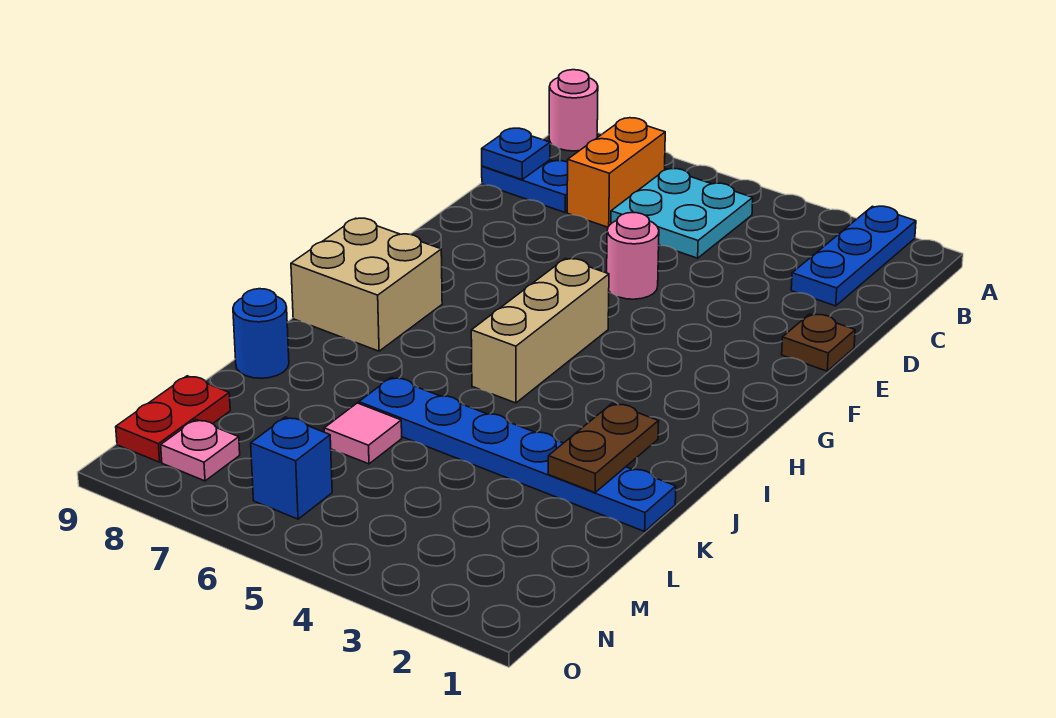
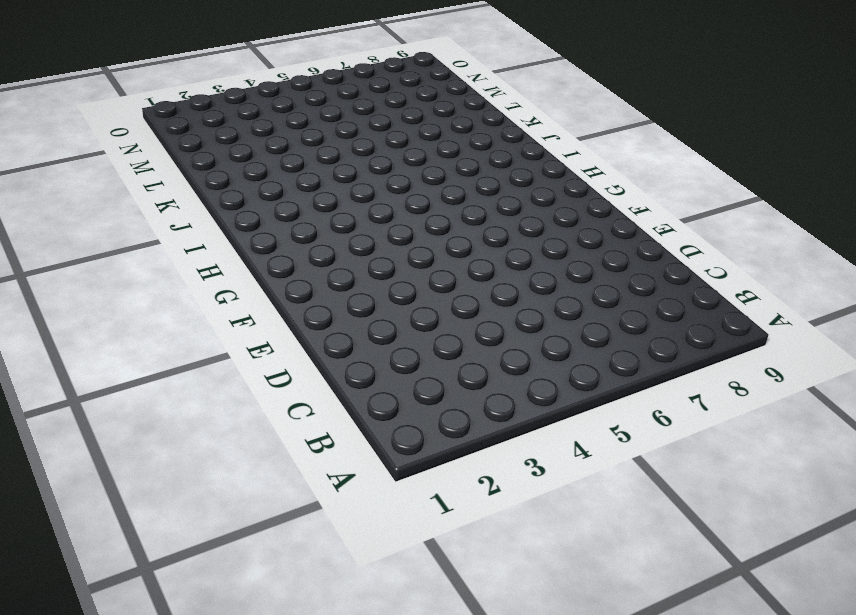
none -> blue plate A2:C2 level 1
none -> pink round brick A9 level 1
none -> cyan plate B5:C6 level 1

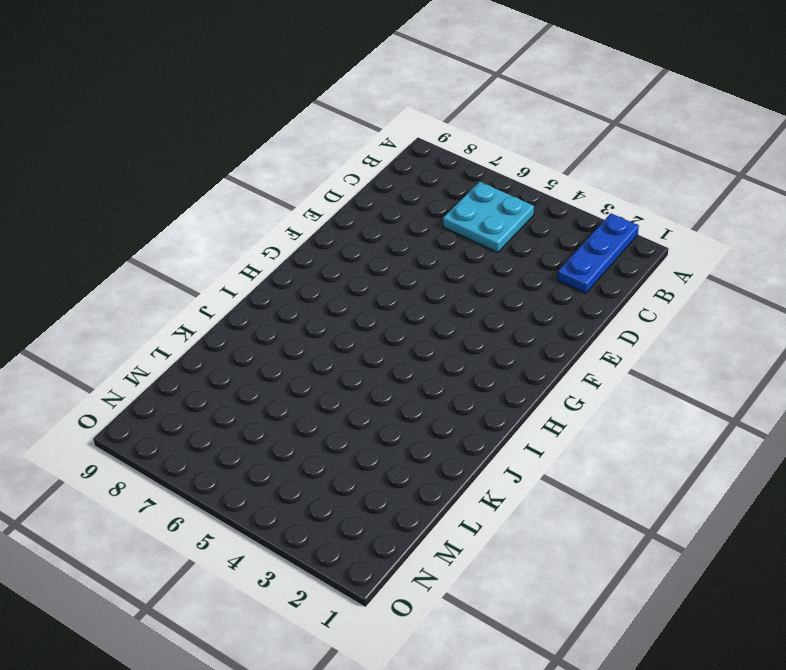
none -> pink round brick A9 level 1
none -> orange brick B7:C7 level 1
none -> blue plate C8:C9 level 1

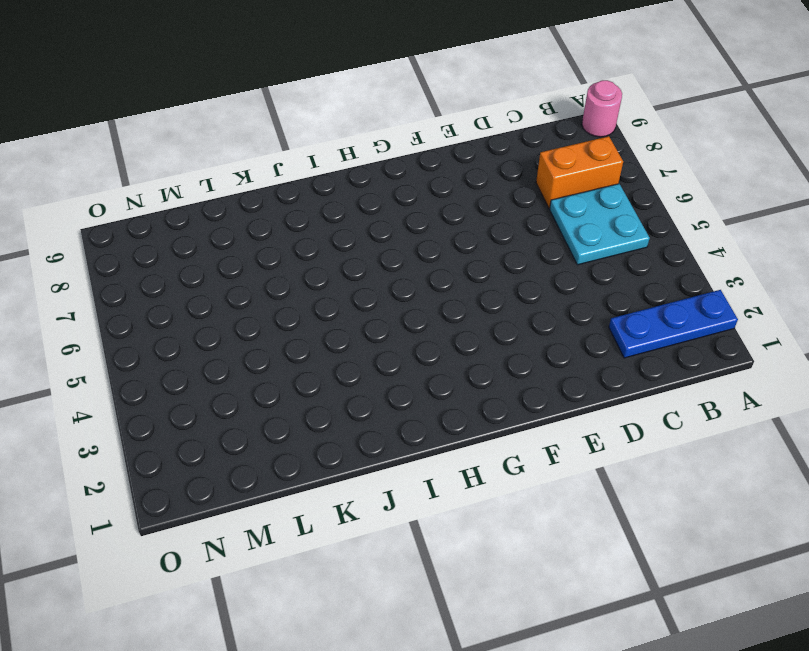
none -> blue plate C8:C9 level 1
none -> brown plate E1 level 1
none -> pink round brick E5 level 1

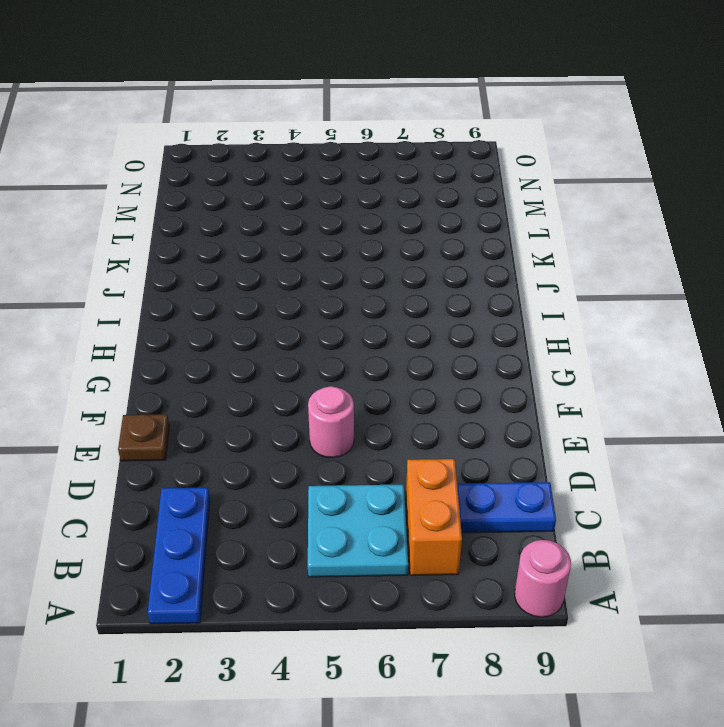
none -> tan brick G5:I5 level 1
none -> tan brick H8:I9 level 1
none -> blue plate K1:K6 level 1

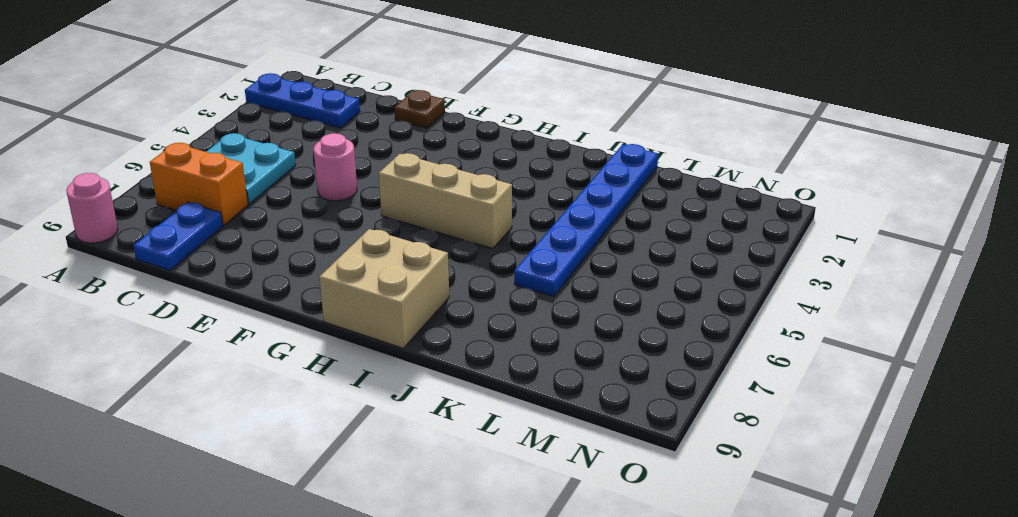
none -> blue round brick K9 level 1
none -> pink tile L6 level 1
none -> red plate M9:N9 level 1

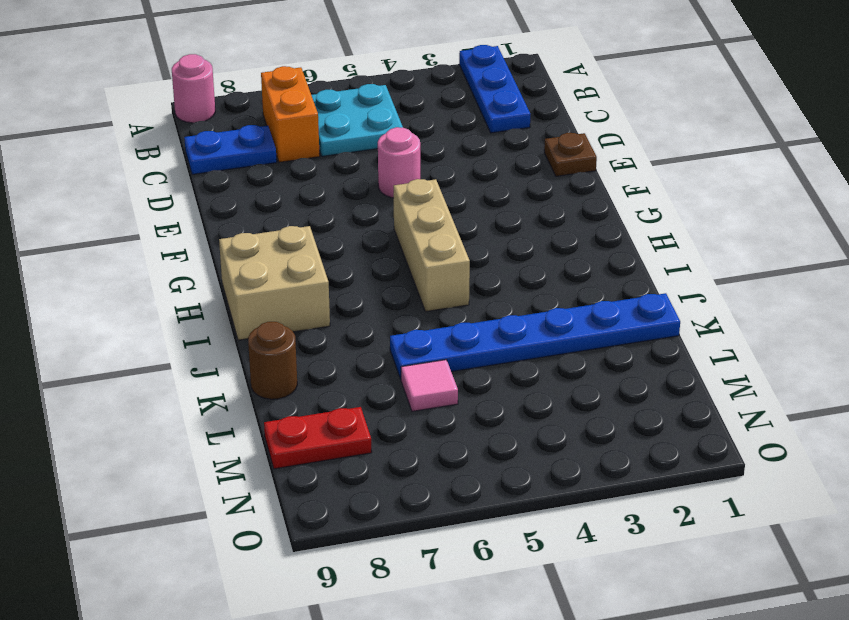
brown round brick K9 level 1 -> blue round brick K9 level 1
red plate M8:M9 level 1 -> red plate M9:N9 level 1
none -> blue brick N6 level 1
none -> pink plate N8 level 1
none -> blue plate C9 level 2

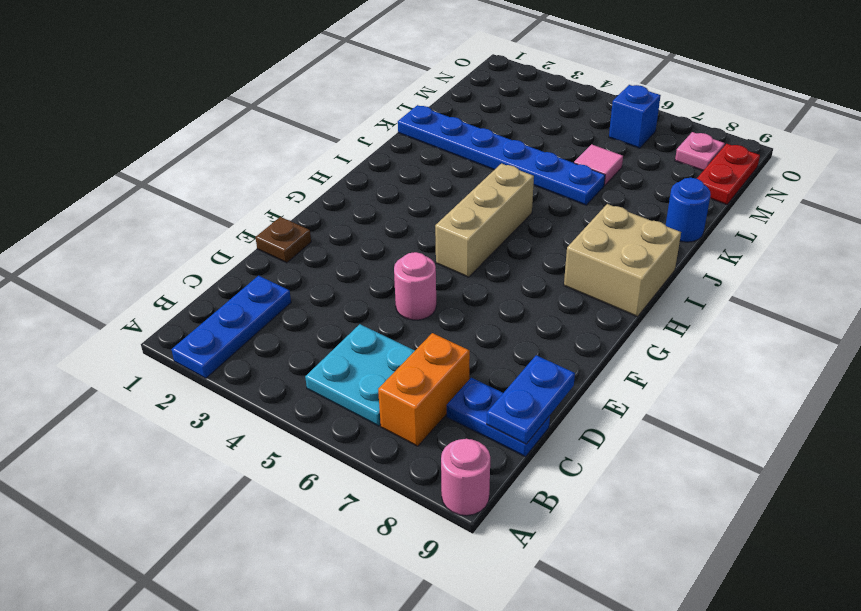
blue plate C9:D9 level 2 -> blue plate C9 level 2
none -> brown plate J2:K2 level 2

